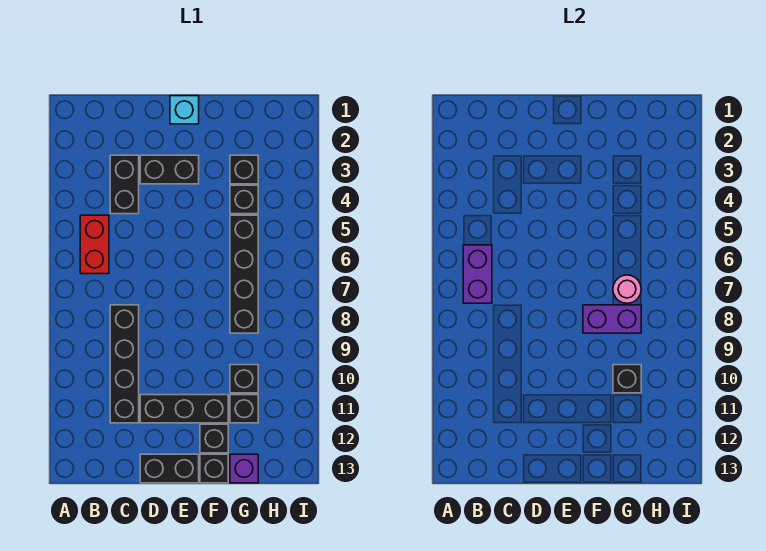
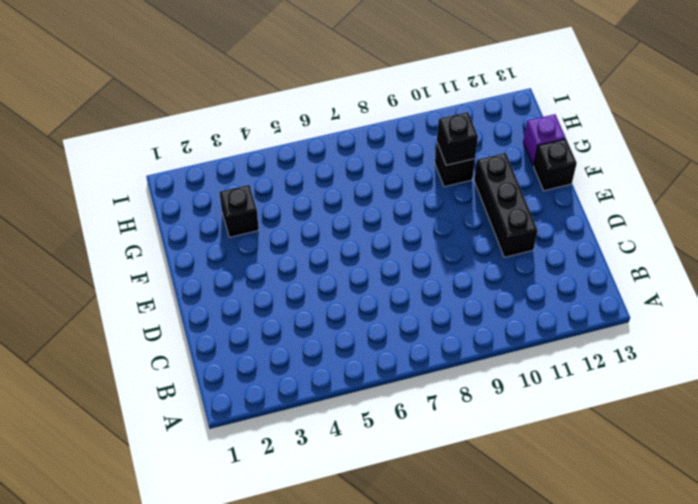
none -> red brick B5:B6 level 1
none -> black brick C3:C4 level 1
none -> black brick C8:C11 level 1

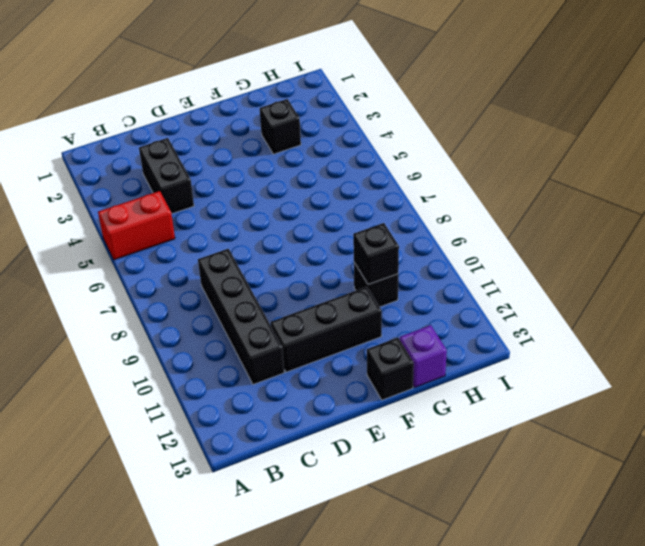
red brick A5:B5 level 1 -> red brick B5:B6 level 1
none -> black brick D3:E3 level 1
none -> black brick D13:E13 level 1
none -> cyan brick E1 level 1

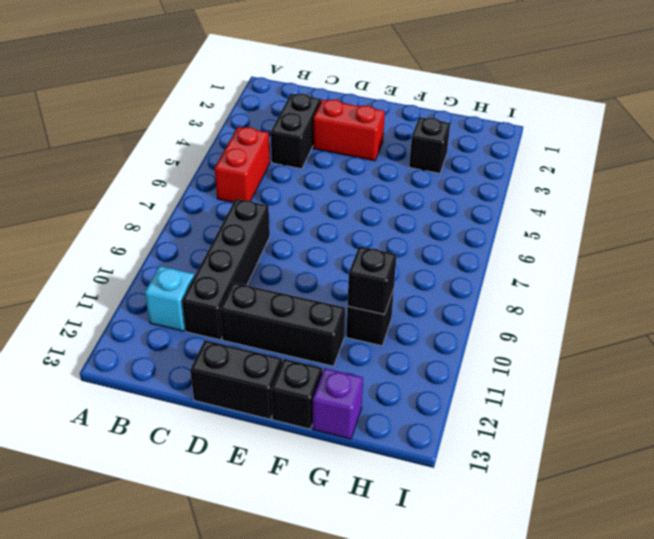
cyan brick B11 level 1 -> cyan brick E1 level 1
red brick D3:E3 level 1 -> black brick D3:E3 level 1
none -> black brick F12 level 1
none -> black brick G4 level 1
none -> black brick G5:G8 level 1

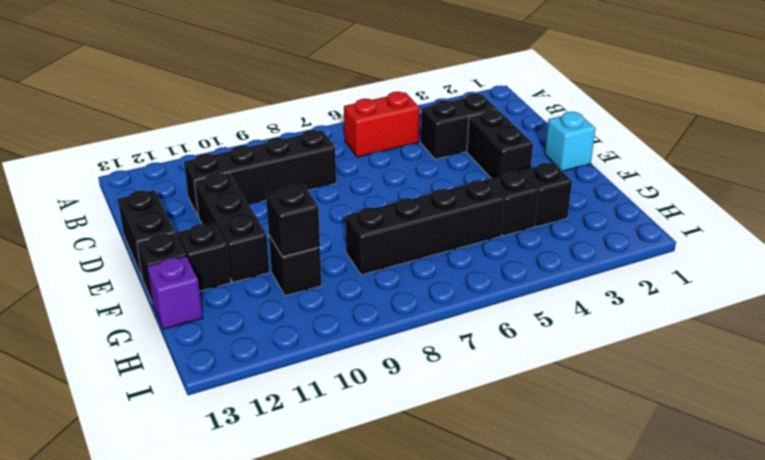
none -> black brick G11 level 1
none -> purple brick B6:B7 level 2
none -> purple brick F8:G8 level 2

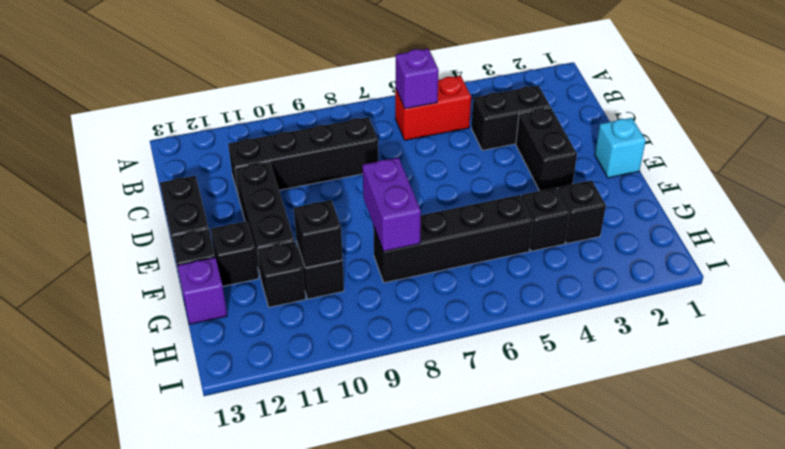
purple brick B6 level 2 -> purple brick B6:B7 level 2
none -> pink round brick G7 level 2

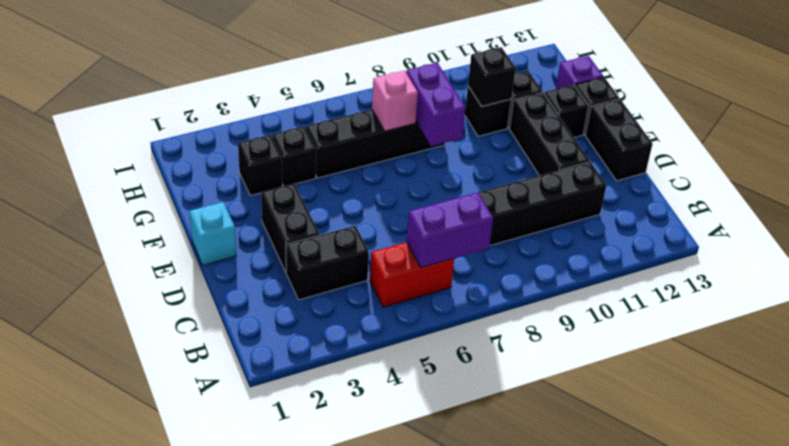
pink brick G7 level 2 -> pink round brick G7 level 2

